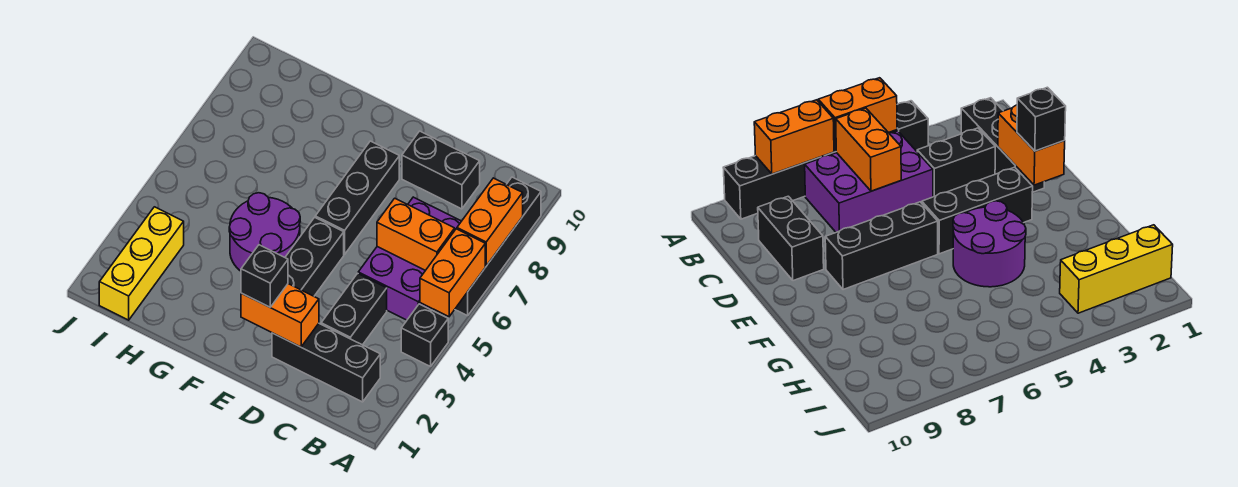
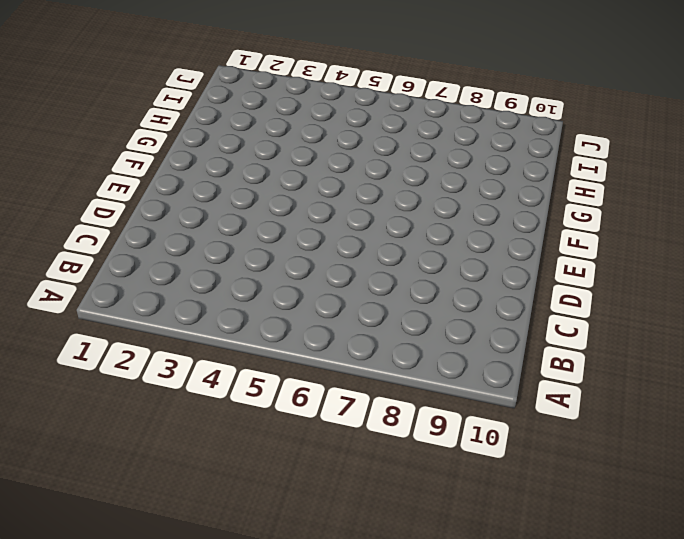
none -> black brick A4 level 1
none -> black brick A6:A9 level 1
none -> black brick B2:D2 level 1

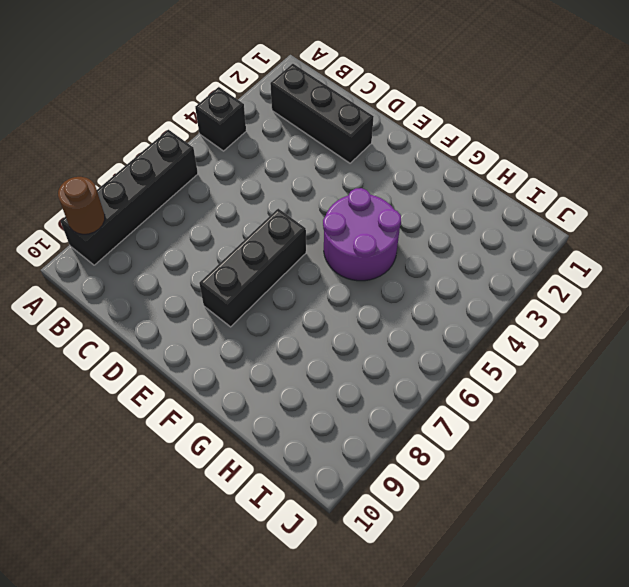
brown round brick A9 level 2 -> none
none -> purple brick B5:C7 level 1
none -> black brick C3:C4 level 1
none -> black brick C9:D9 level 1

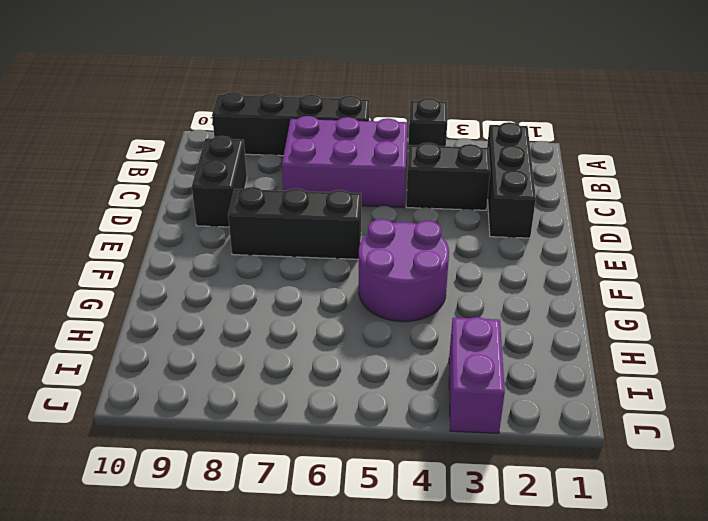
purple brick I3:J3 level 1 -> yellow brick I1:I3 level 1
none -> black brick E3:E5 level 1
none -> orange brick A5:A6 level 2
none -> orange brick A7:A8 level 2

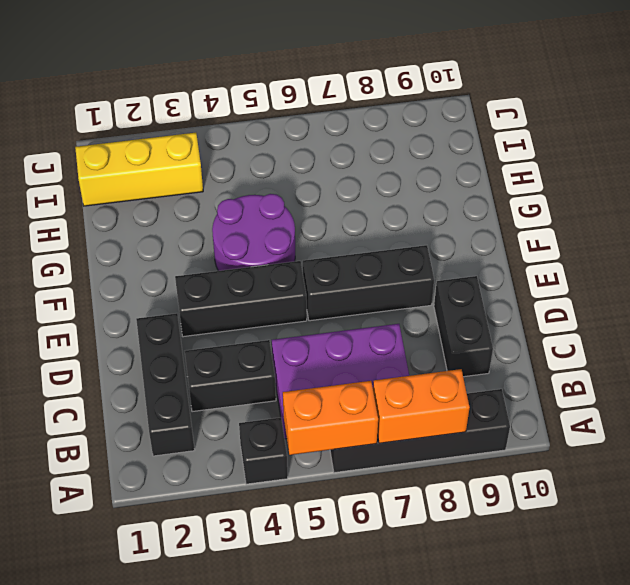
none -> orange brick B6:C6 level 2
none -> orange brick D2:E2 level 2
none -> black brick E2 level 3

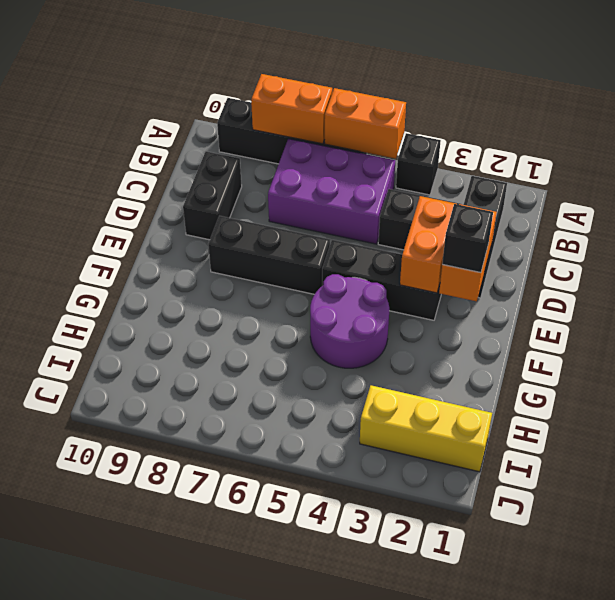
orange brick D3:E3 level 2 -> orange brick B6:C6 level 2

